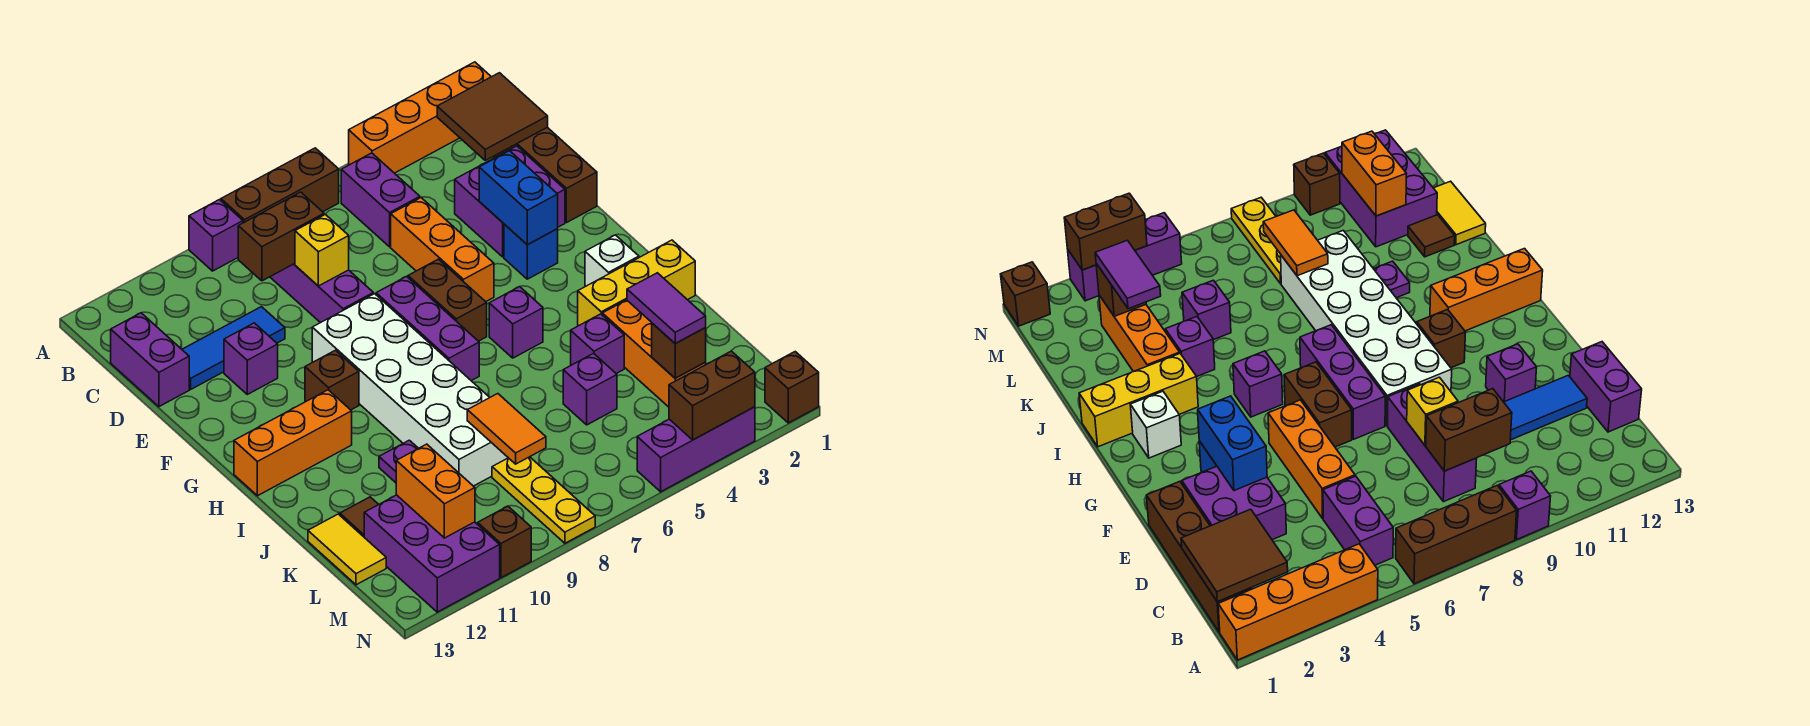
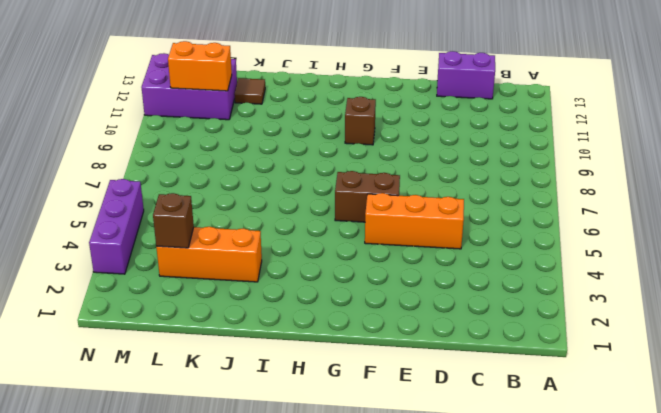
none -> orange brick A1:A4 level 1
none -> brown brick A6:A8 level 1
none -> purple brick A9 level 1
none -> brown brick B1:E1 level 1

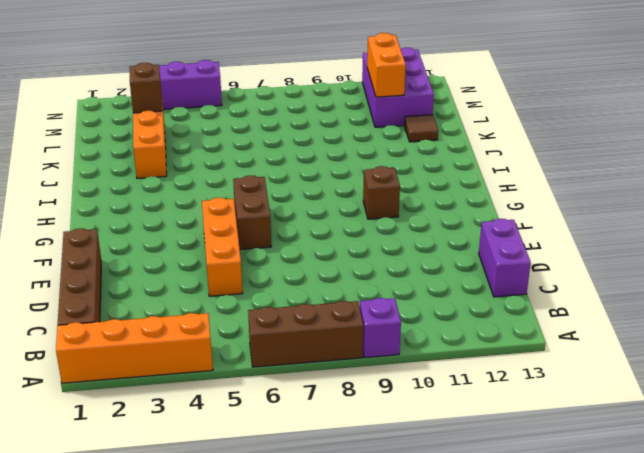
none -> purple brick B5:C5 level 1
none -> purple brick C8:E8 level 1
none -> purple brick D2:E3 level 1
none -> blue tile D10:D12 level 1

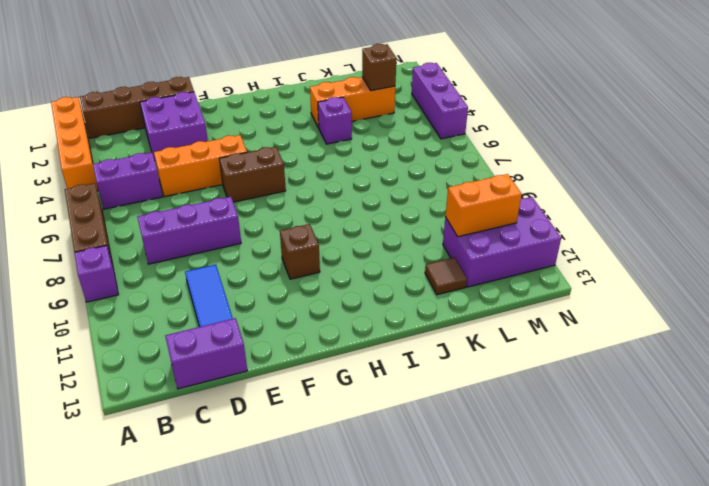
none -> purple brick E11 level 1
none -> blue brick F3 level 1
none -> purple brick F7:H7 level 1
none -> white brick F8:K9 level 1

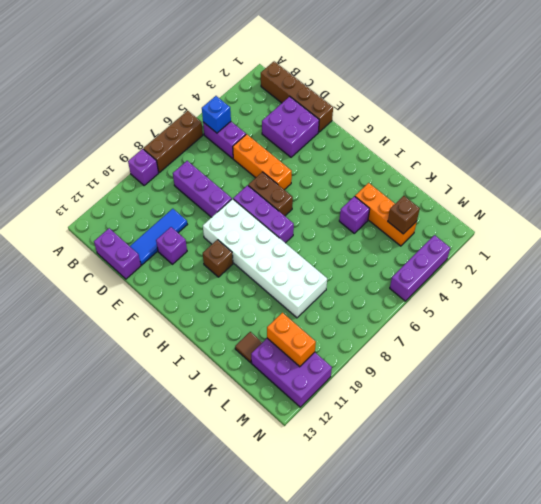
blue brick B5 level 2 -> blue brick F3 level 1
none -> orange brick A1:A4 level 1
none -> white brick H2 level 1
none -> purple brick H5 level 1
none -> orange brick H11:H13 level 1

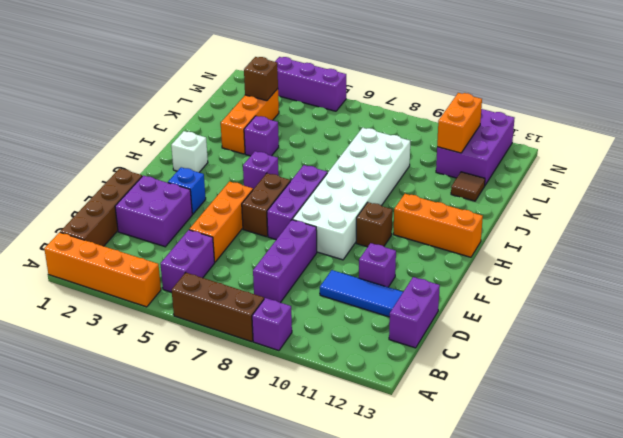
none -> yellow brick I1:I3 level 1
none -> purple plate J10 level 1
none -> purple brick K5 level 1
none -> yellow tile K13:L13 level 1

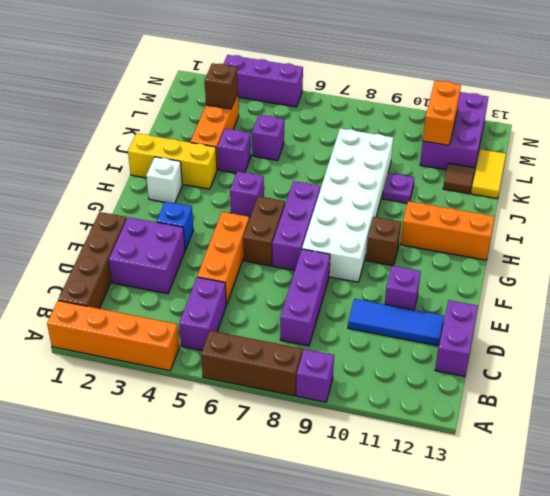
none -> yellow plate L8:N8 level 1
none -> brown brick N1 level 1
none -> brown brick N10 level 1
none -> brown tile B1:C2 level 2

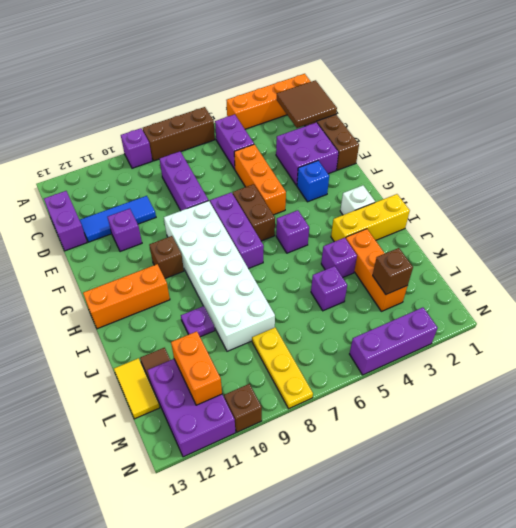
none -> brown brick N1 level 1
none -> brown brick C8:C9 level 2
none -> yellow brick D8 level 2
none -> blue brick E3:F3 level 2

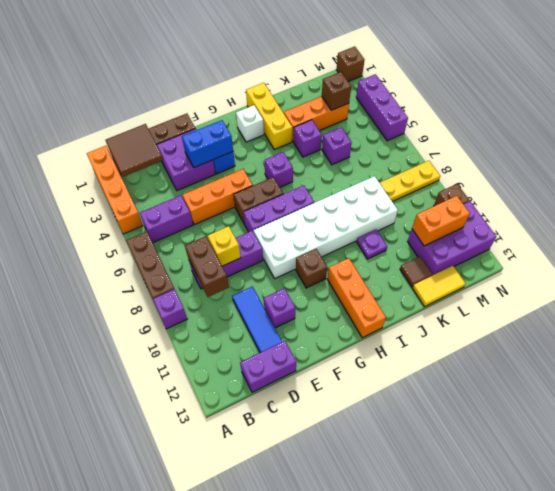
none -> orange tile K8:L8 level 2
none -> brown brick N3:N4 level 2
none -> purple tile K3:L3 level 3

